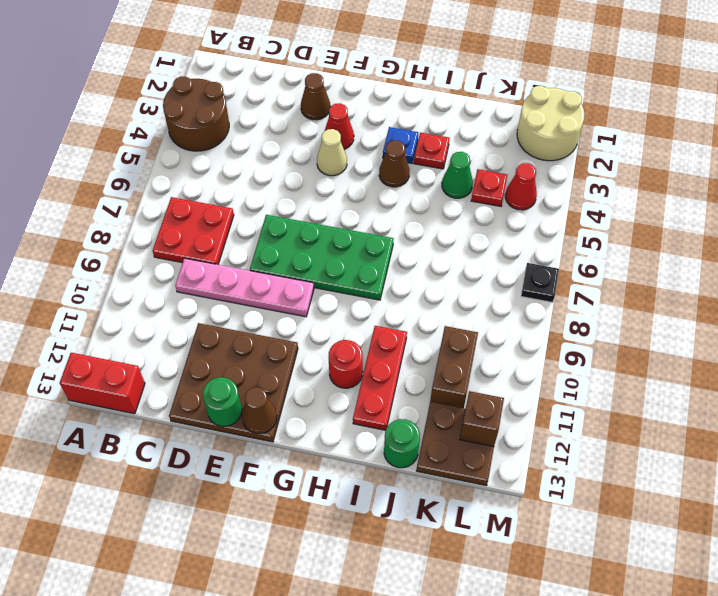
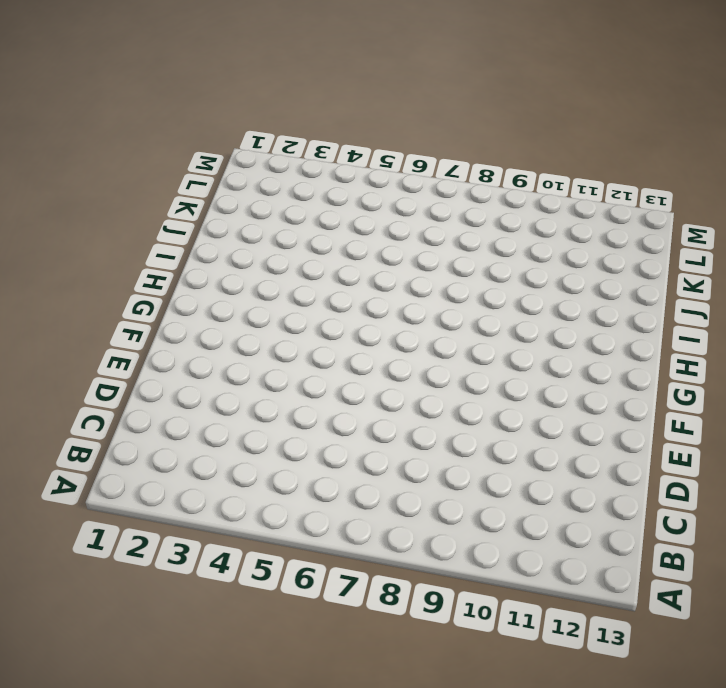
none -> brown round brick A3:B4 level 1
none -> red brick A13:B13 level 1
none -> red plate B7:C8 level 1

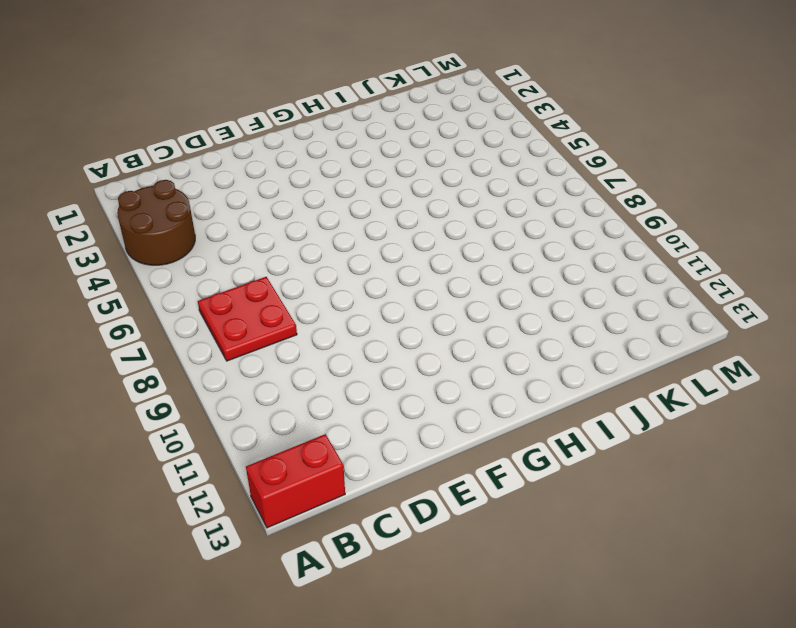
none -> pink plate C9:F9 level 1
none -> brown plate D11:F13 level 1
none -> brown cone E2 level 1

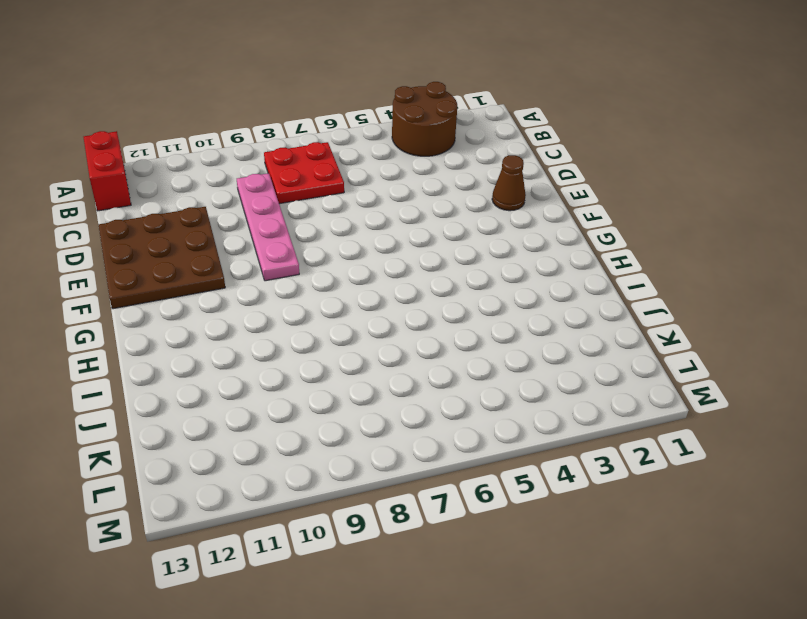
none -> green plate E7:H8 level 1
none -> red cone F3 level 1
none -> tan cone F4 level 1

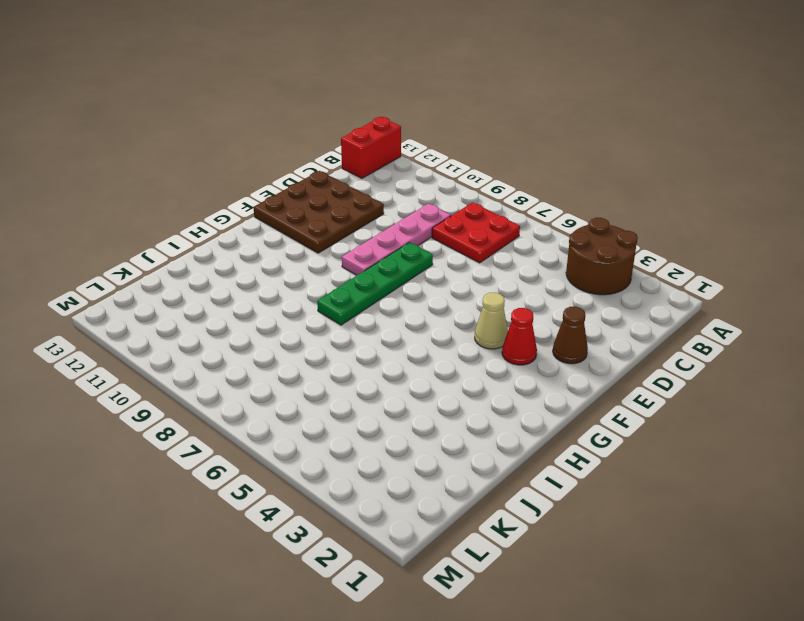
green plate E8:H8 level 1 -> green plate E7:H8 level 1
none -> blue plate H3 level 1
none -> brown cone H4 level 1
none -> red round brick H11 level 1

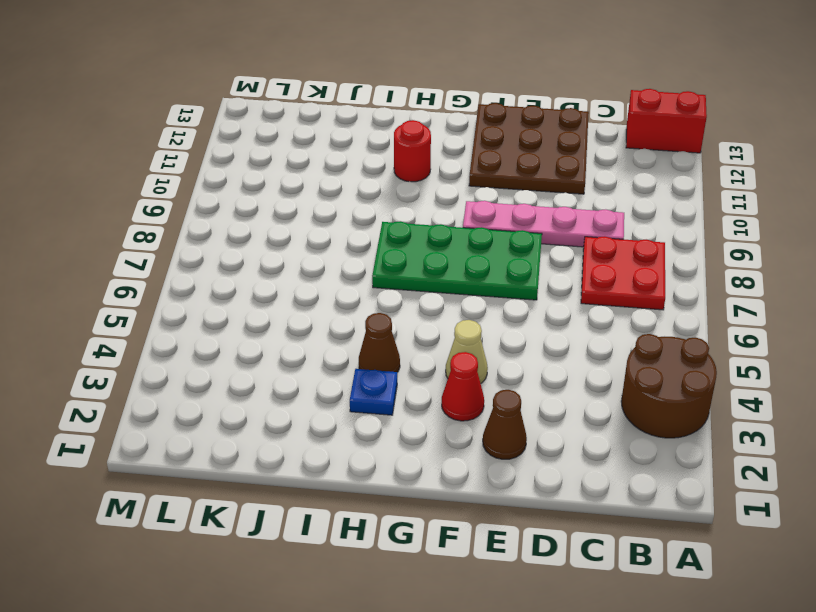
none -> red plate I3 level 1
none -> red plate I10:I12 level 1
none -> green cone J4 level 1

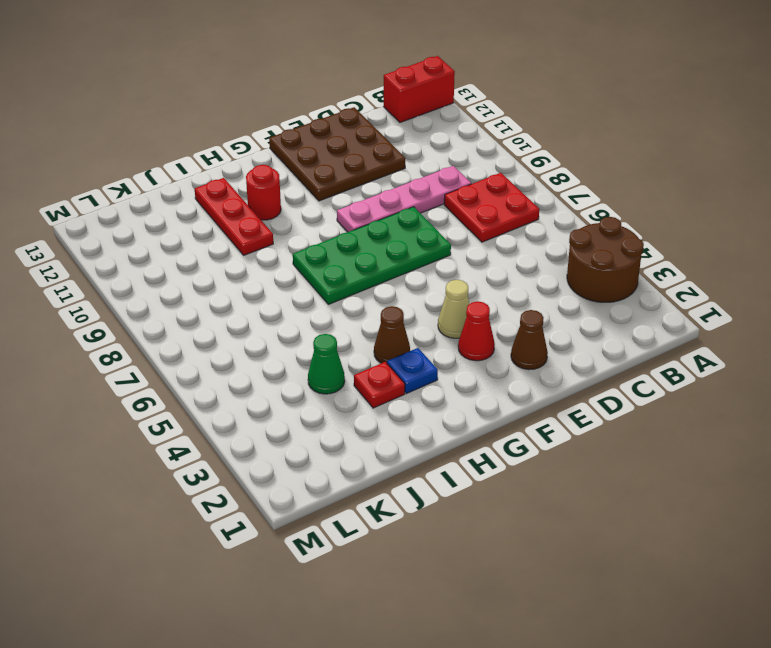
none -> green round brick J13 level 1
none -> red plate K4 level 1
none -> brown brick K10:K11 level 1

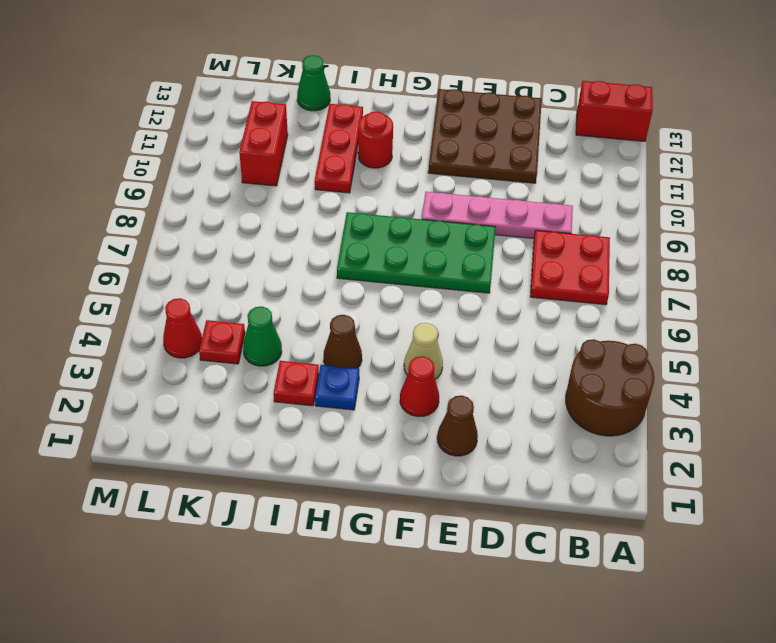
green cone J13 level 1 -> green round brick J13 level 1
red brick K10:K11 level 1 -> brown brick K10:K11 level 1
none -> brown plate K12:L13 level 1
none -> tan round brick L1:M2 level 1
none -> black plate M7 level 1

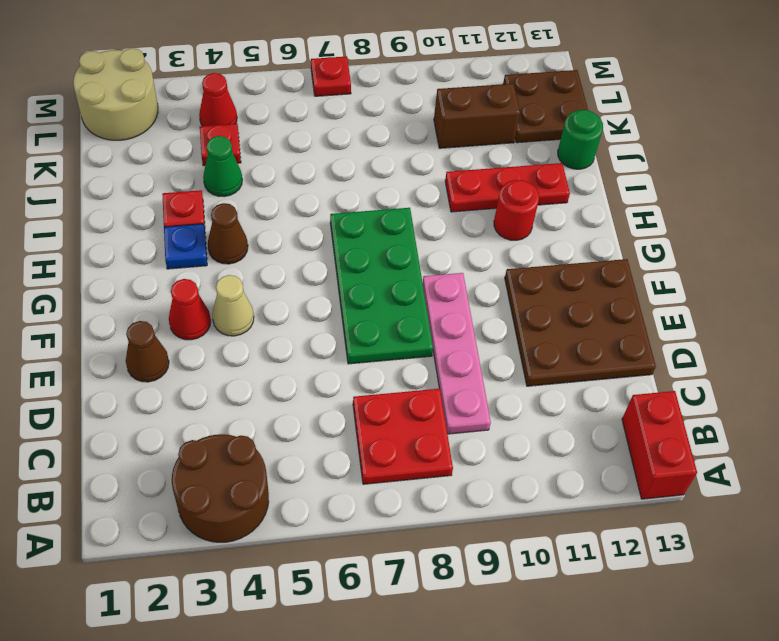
red plate M7 level 1 -> black plate M7 level 1
none -> green round brick E13 level 2
none -> brown cone F13 level 2
none -> brown brick L12 level 2

